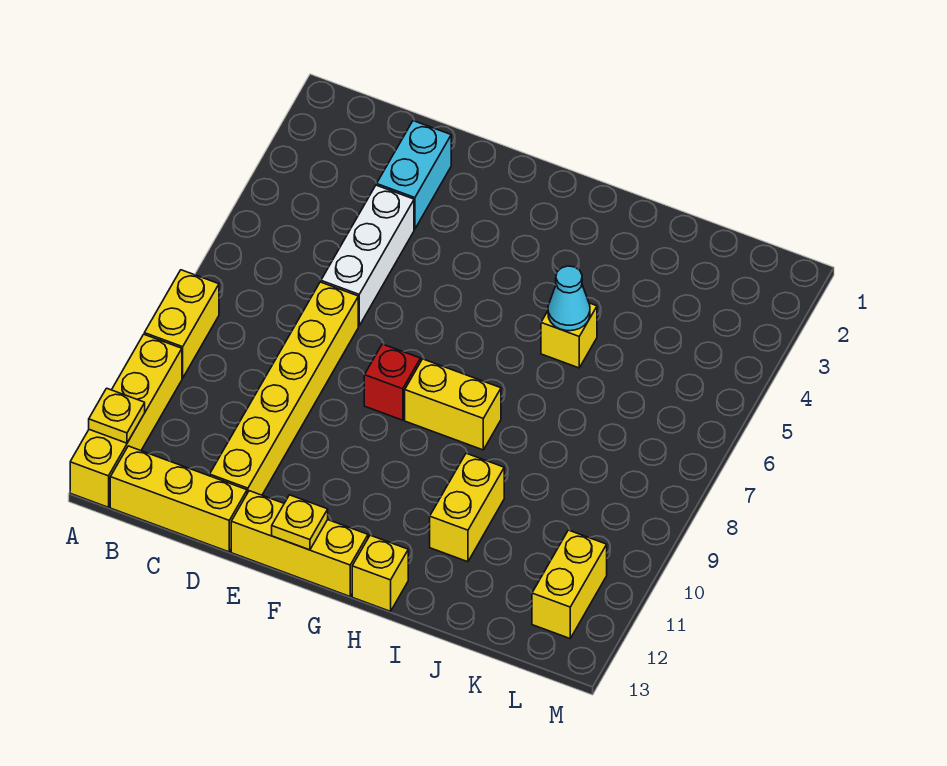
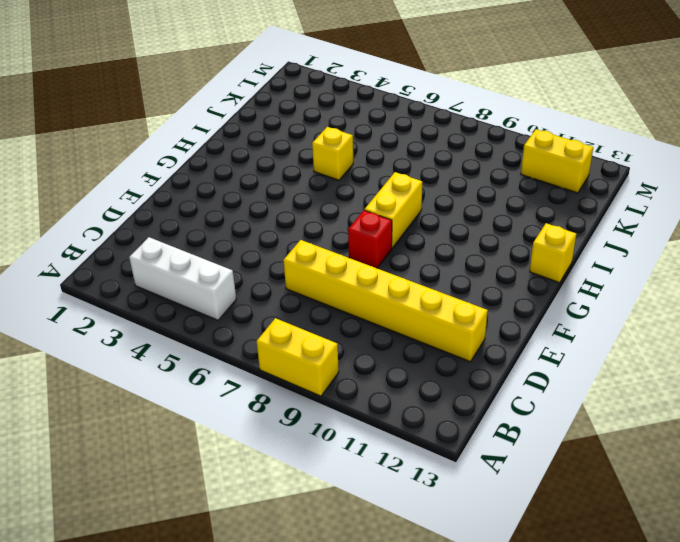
white brick B3:B5 level 1 -> white brick D4:D6 level 1
none -> yellow brick A10:A13 level 1
none -> yellow brick B13:D13 level 1
none -> cyan brick D2:D3 level 1

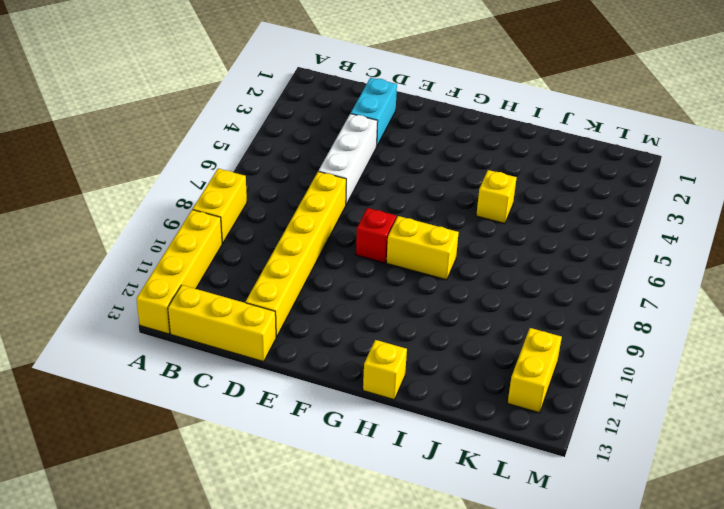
none -> yellow brick E13:G13 level 1
none -> yellow brick I10:I11 level 1
none -> yellow plate A12 level 2

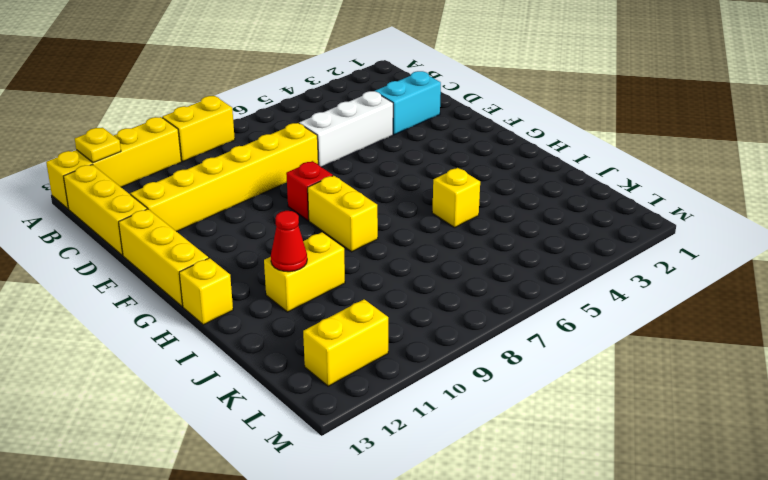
red cone I11 level 2 -> none
none -> yellow plate F13 level 2
none -> cyan cone I5 level 2

